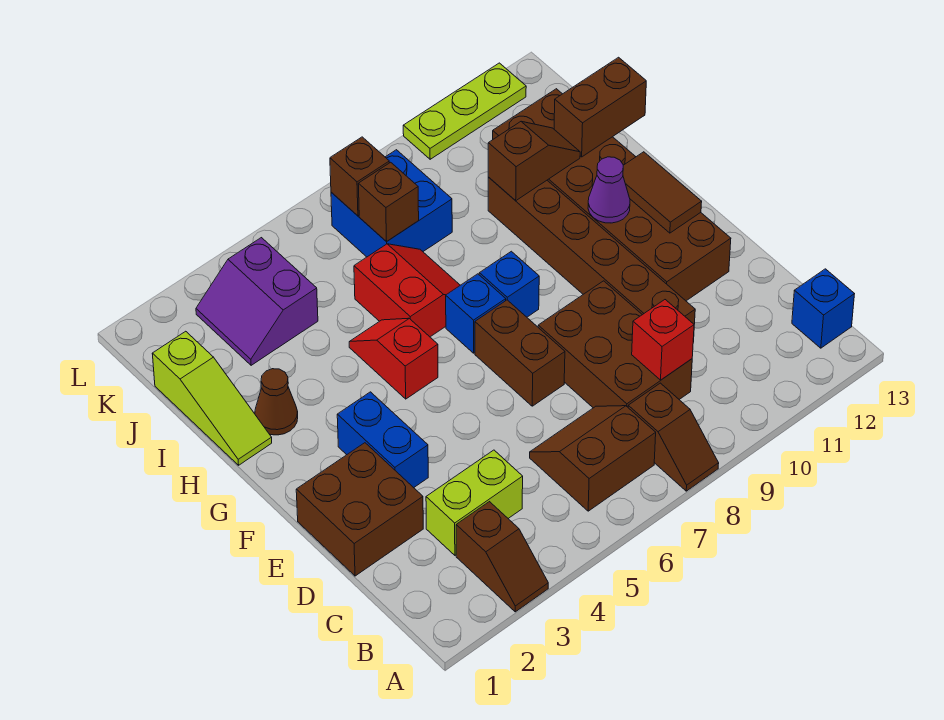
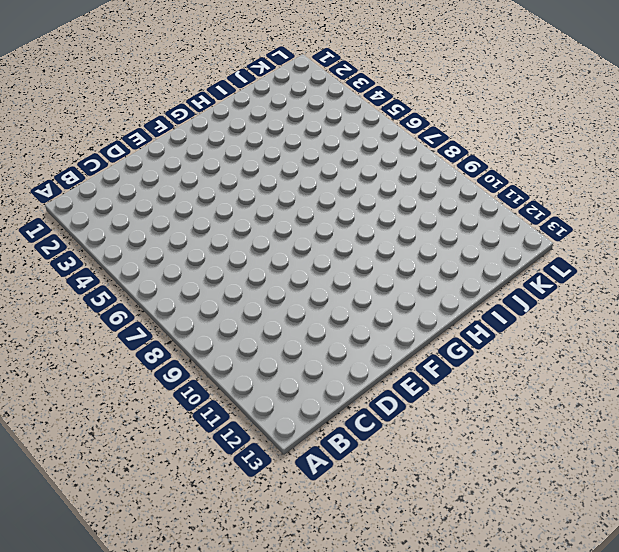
none -> brown slope A3:B3 level 1 top B
none -> brown slope A8:B8 level 1 top B
none -> brown slope B6:C7 level 1 top B

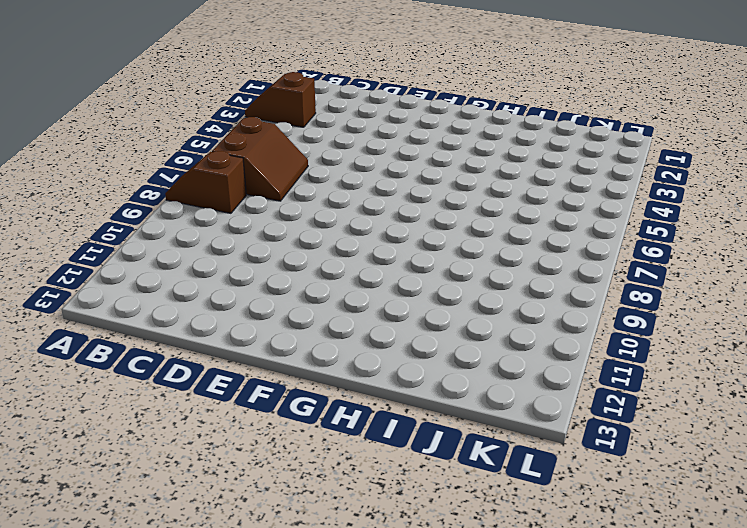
none -> blue brick B13 level 1
none -> lime brick C3:C4 level 1
none -> brown brick C8:E9 level 1

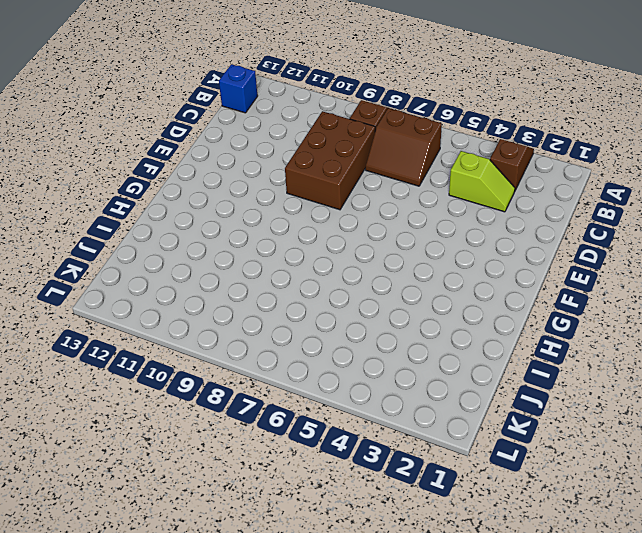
lime slope C3:C4 level 1 top 4 -> lime brick C3:C4 level 1
none -> brown brick D1:E2 level 1
none -> brown brick D10:I10 level 1
none -> blue brick E3:F3 level 1

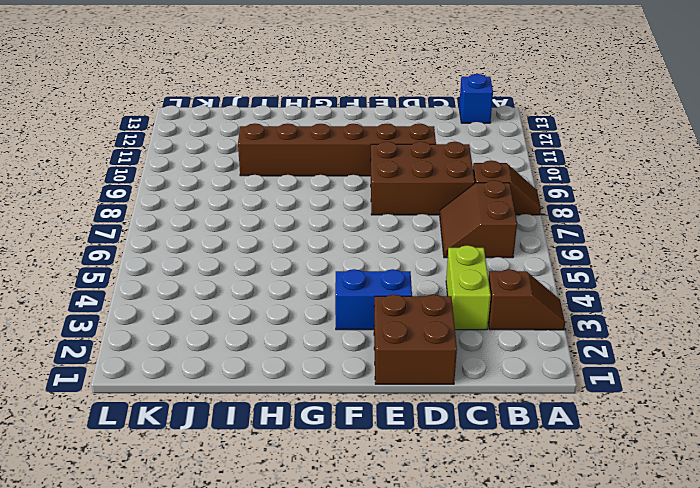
none -> brown brick E7:F7 level 1
none -> brown brick E11:J12 level 1
none -> red slope G5:H5 level 1 top G

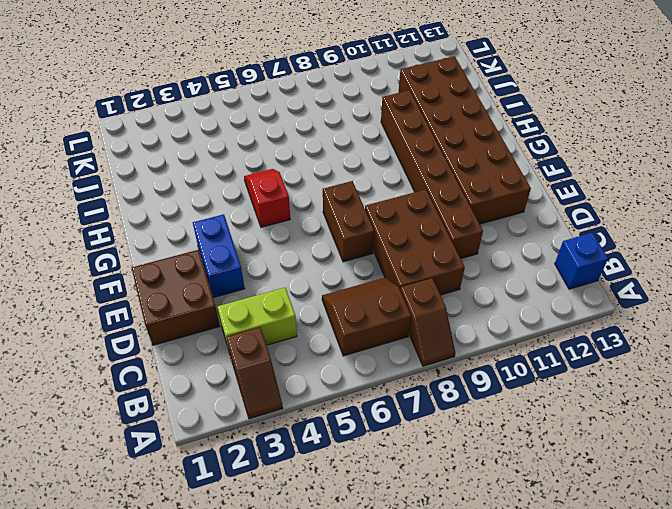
none -> blue brick G7 level 1
none -> blue brick G8 level 1
none -> lime slope H1:J1 level 1 top J

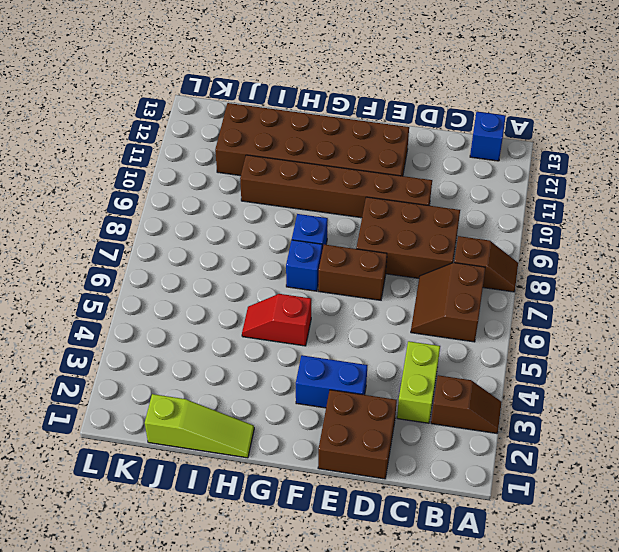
none -> brown cone H2 level 1
none -> red slope H6:I7 level 1 top 6
none -> purple slope J3:K4 level 1 top 4

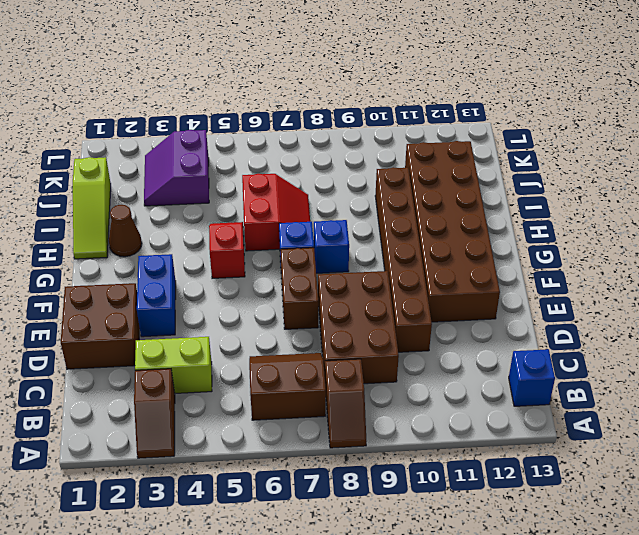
none -> blue brick J7:K8 level 1
none -> lime plate L10:L12 level 1
none -> red brick C9 level 2

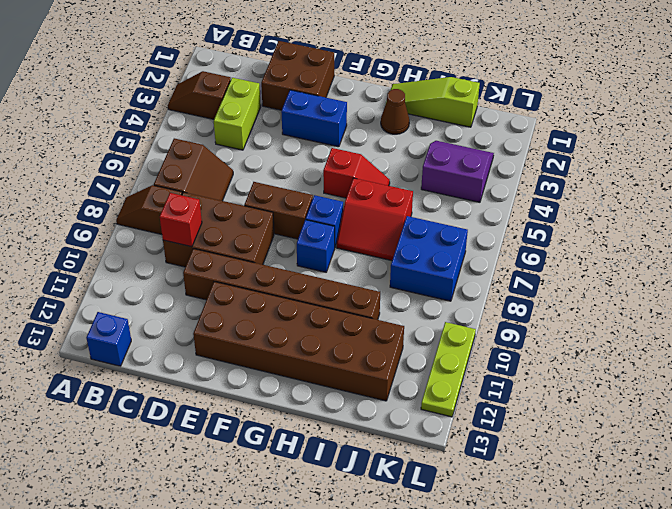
none -> brown tile F12:G12 level 2
none -> purple cone G11 level 2
none -> brown slope I10:I11 level 2 top 10

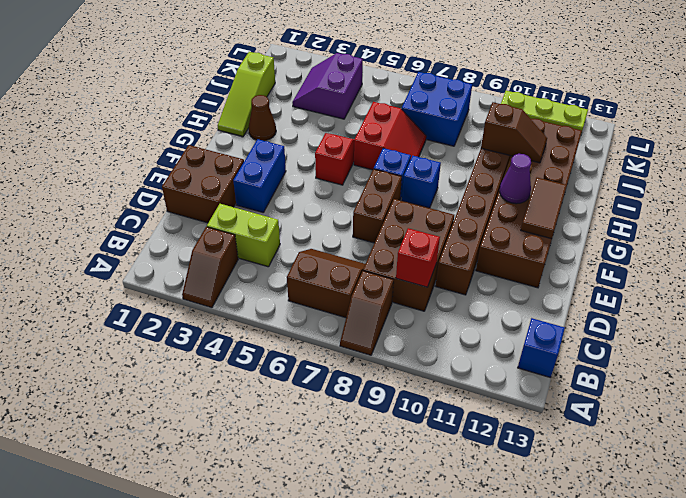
none -> brown brick I12:I13 level 2
none -> brown brick J7 level 2
none -> brown brick K7 level 2

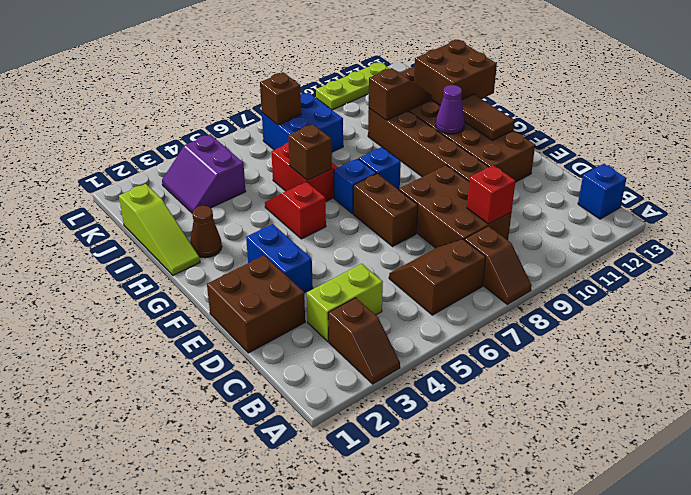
brown brick H6 level 2 -> brown brick J7 level 2
brown brick H12:I13 level 2 -> brown brick I12:I13 level 2

